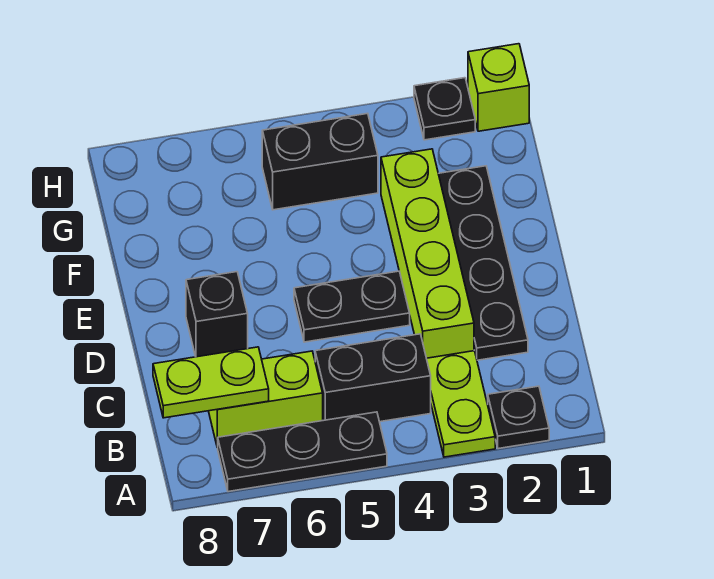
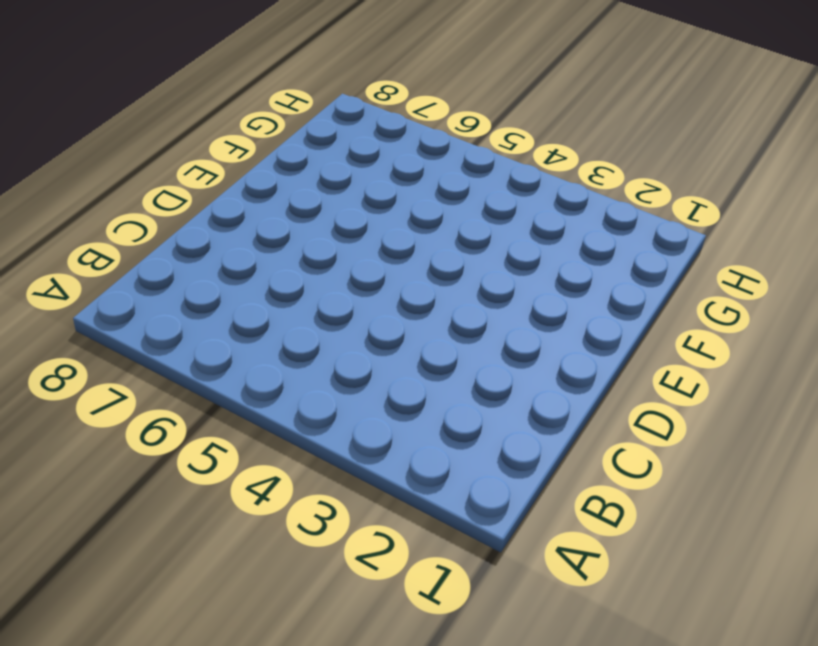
none -> black plate A2 level 1
none -> lime plate A3:B3 level 1
none -> black plate A5:A7 level 1

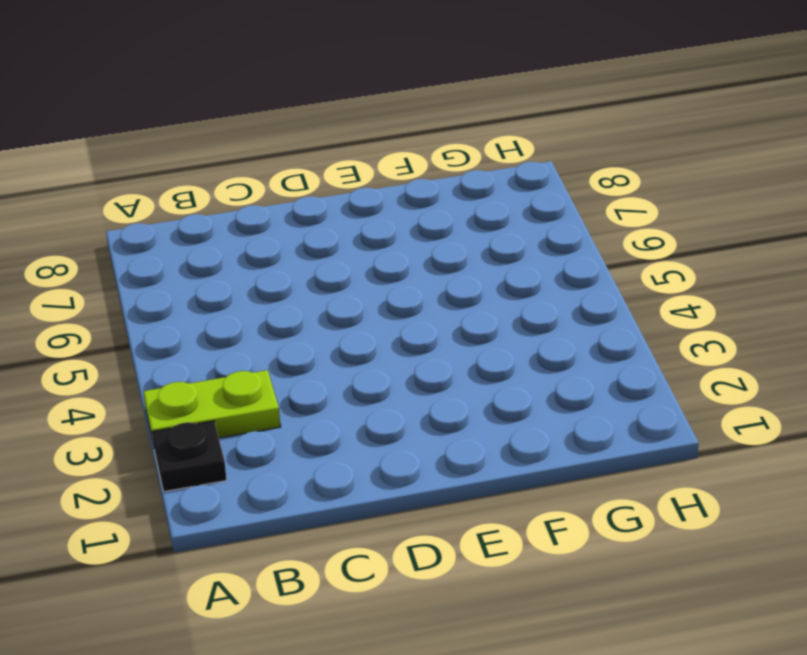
none -> black plate A5:A7 level 1
none -> black brick B4:B5 level 1
none -> lime brick B6:B7 level 1

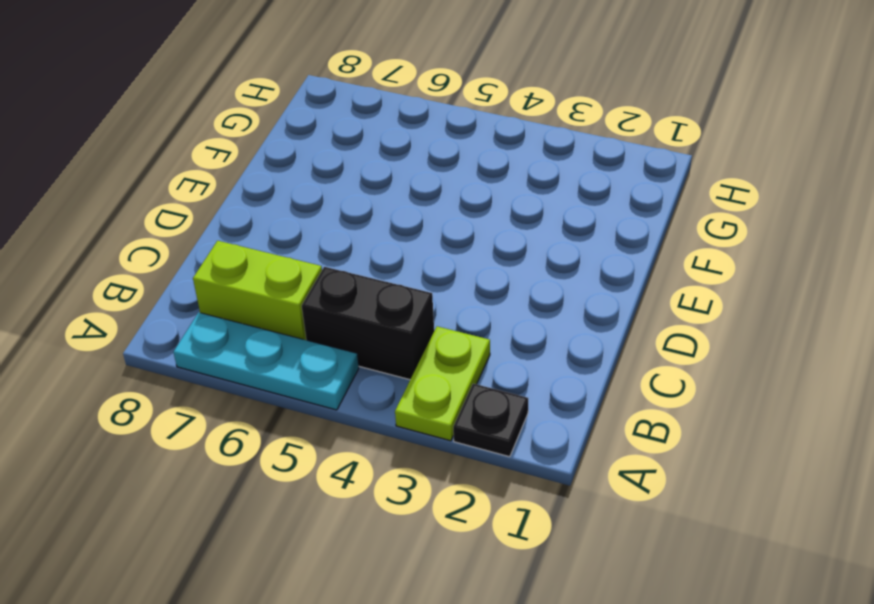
cyan plate A5:A7 level 1 -> black plate A5:A7 level 1
none -> black plate C2:F2 level 1
none -> lime brick C3:F3 level 1
none -> black plate D4:D5 level 1

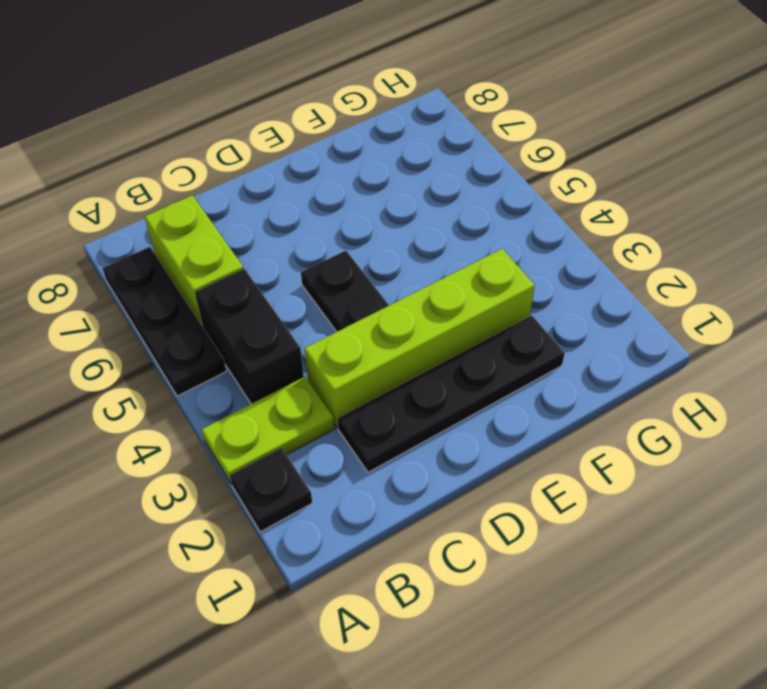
none -> black brick D7 level 1
none -> black brick G4:G5 level 1
none -> lime brick H1 level 1

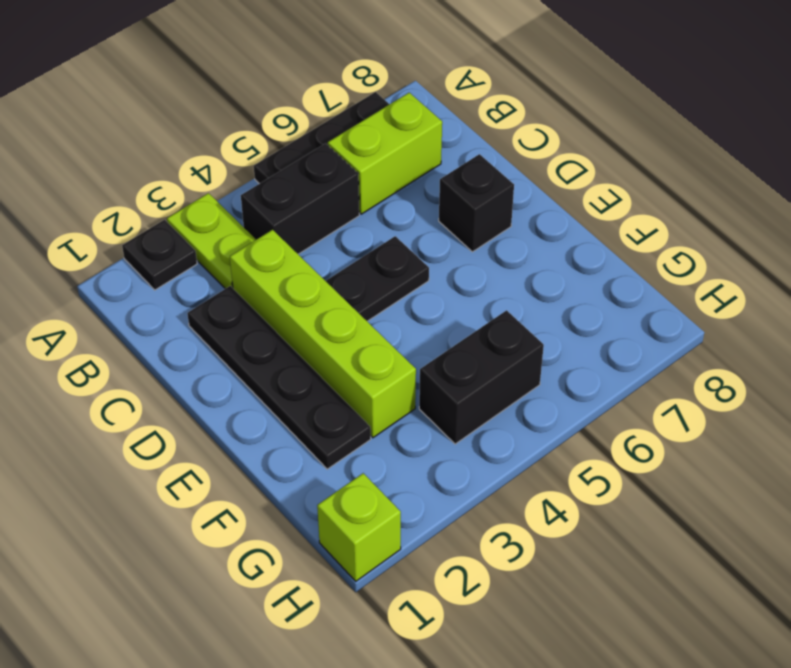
none -> black plate H2 level 1
none -> lime plate B7:B8 level 2

